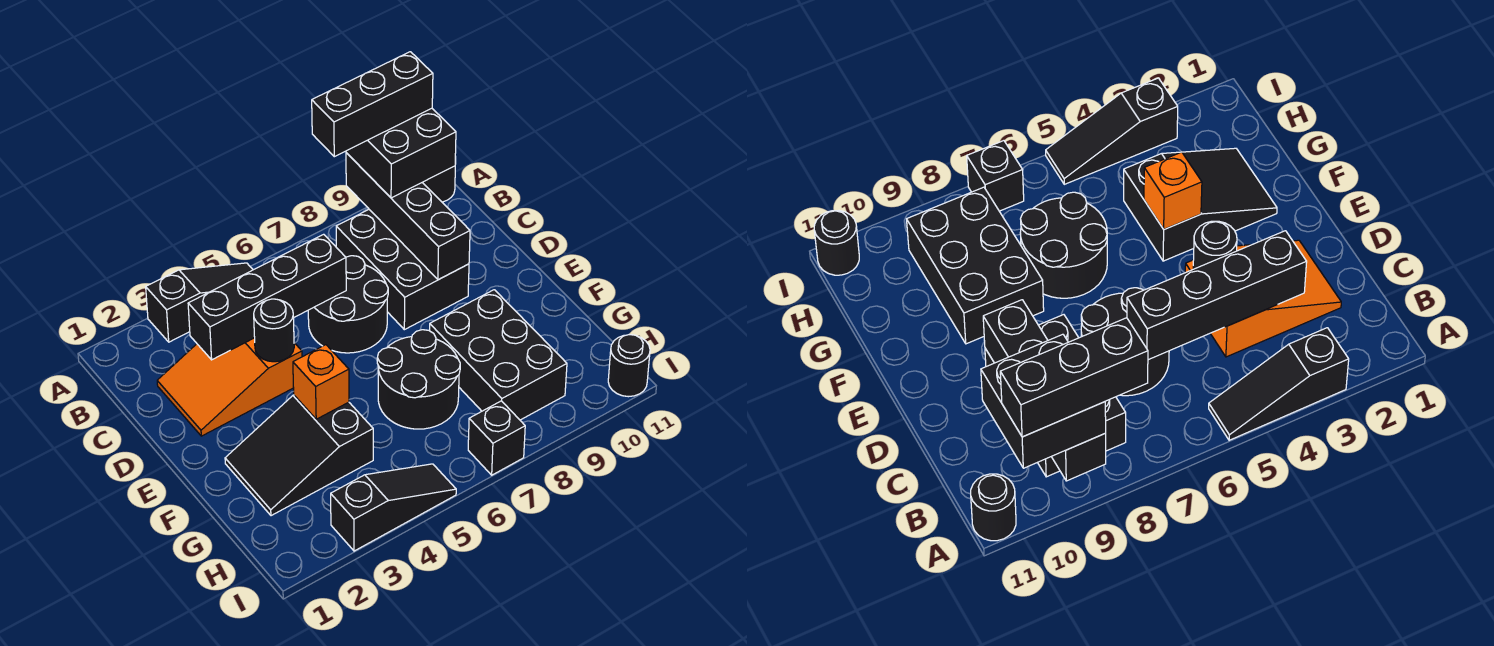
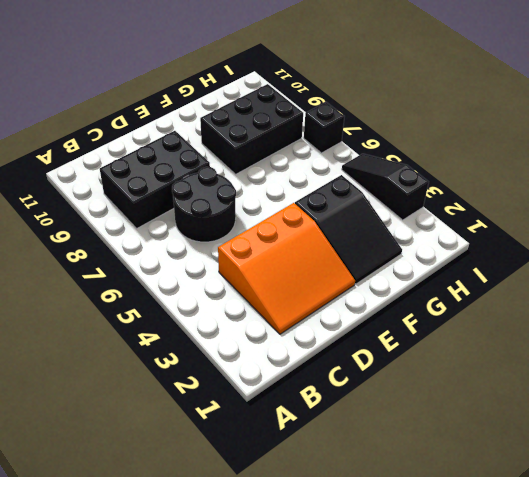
orange slope C2:E4 level 1 top 4 -> orange slope C2:D4 level 1 top 4
none -> black slope A3:A5 level 1 top 3
none -> black round brick A11 level 1
none -> black round brick F6:G7 level 1

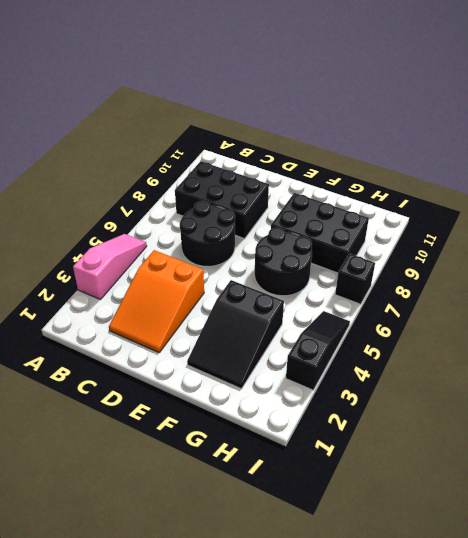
pink slope A3:A5 level 1 top 3 -> black slope A3:A5 level 1 top 3
none -> black round brick A11 level 1
none -> black round brick I11 level 1
none -> black brick A9:D9 level 2

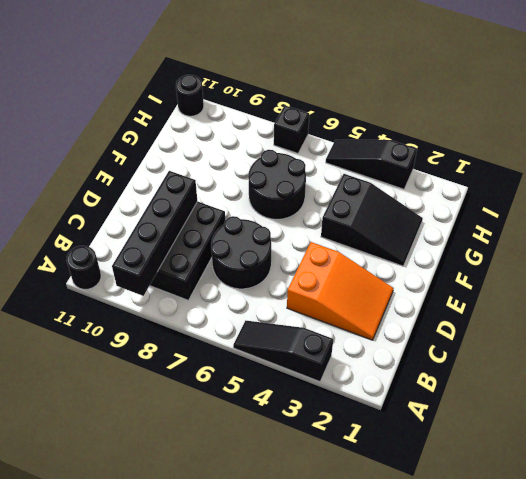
none -> black brick F8:H9 level 1
none -> black brick C3:C6 level 2
none -> black round brick D4 level 2

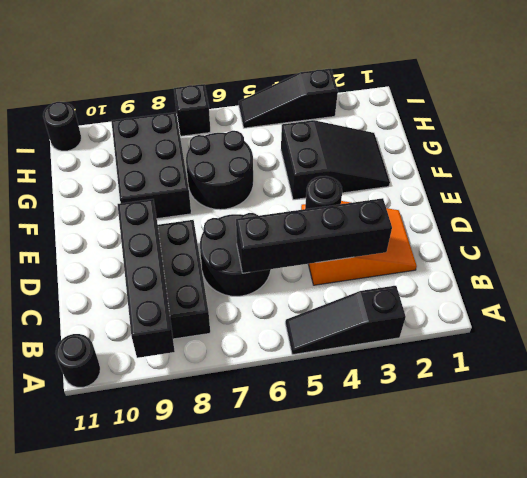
none -> orange brick F4 level 2
none -> black brick A9:B10 level 3
none -> black brick A8:A10 level 4

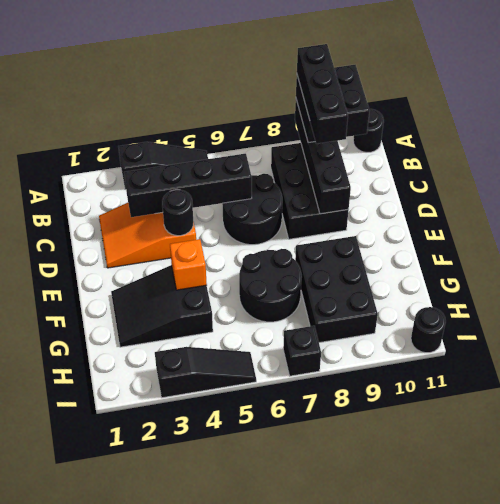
black brick A9:C9 level 4 -> black brick A8:A10 level 4

